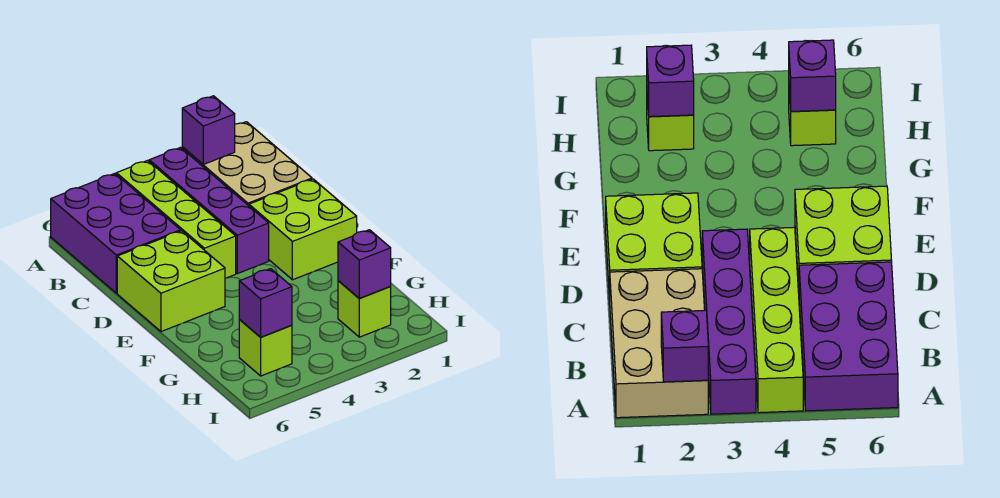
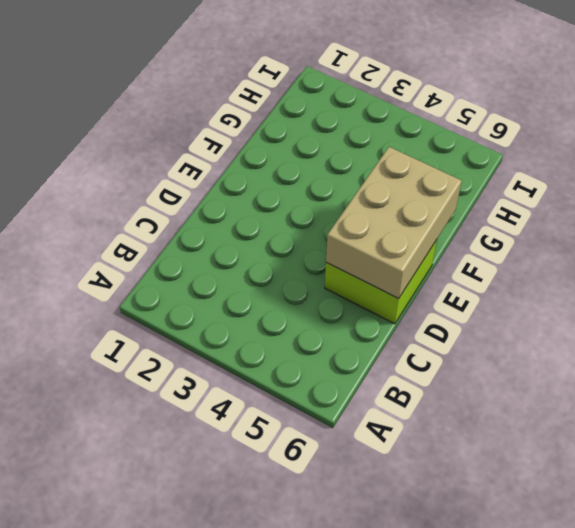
tan brick D5:F6 level 2 -> tan brick A1:C2 level 1
none -> purple brick A3:D3 level 1
none -> lime brick A4:D4 level 1

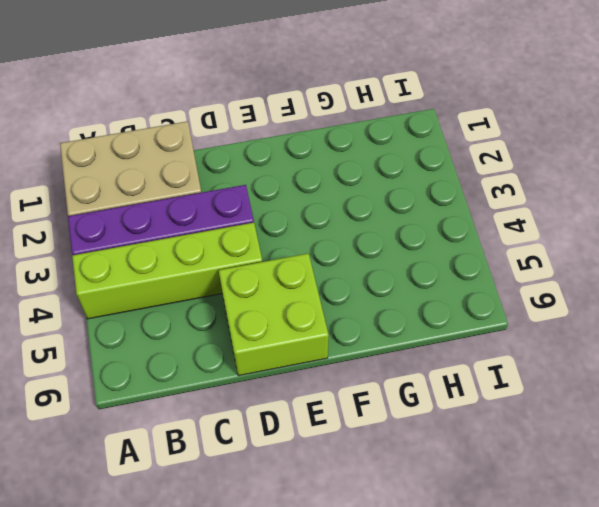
none -> purple brick A5:C6 level 1
none -> lime brick D1:E2 level 1

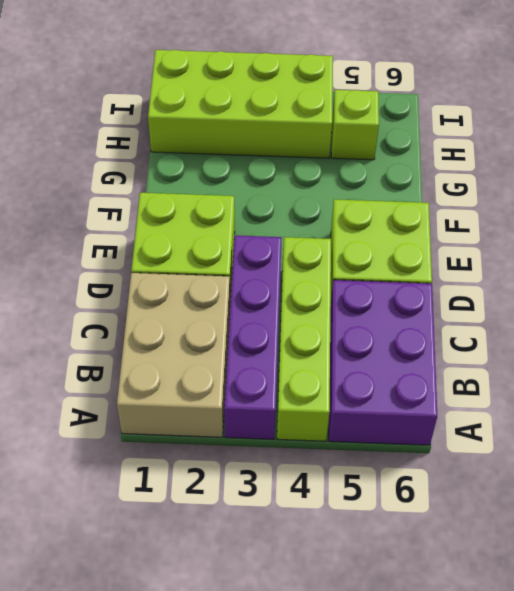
lime brick H1:I4 level 1 -> lime brick H2 level 1
none -> purple brick A2 level 2
none -> purple brick H2 level 2

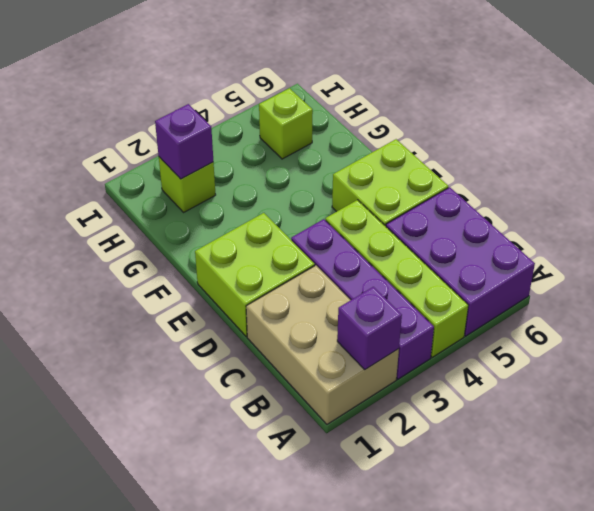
none -> purple brick H5 level 2

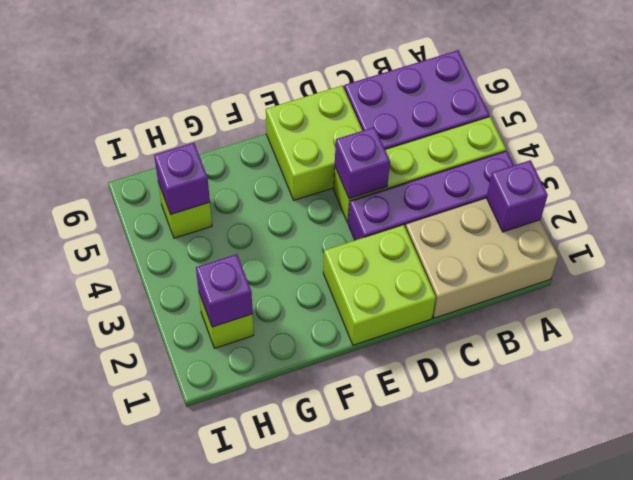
purple brick D4 level 2 -> none

